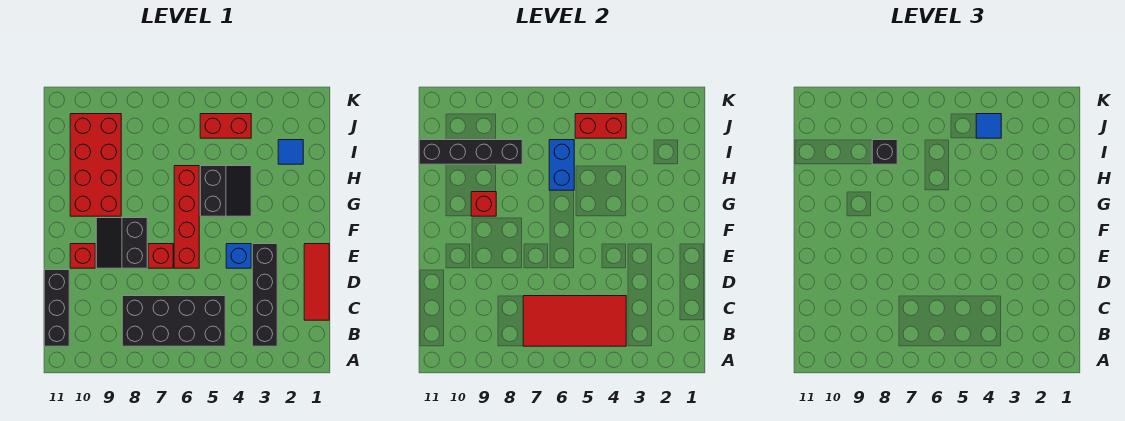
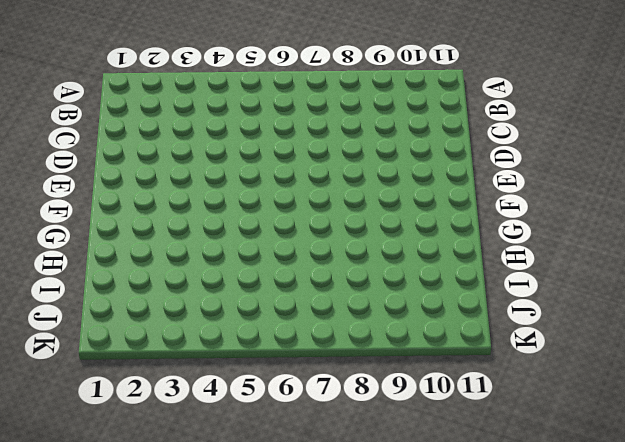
none -> black brick B3:E3 level 1
none -> black brick B5:C8 level 1
none -> black brick B11:D11 level 1

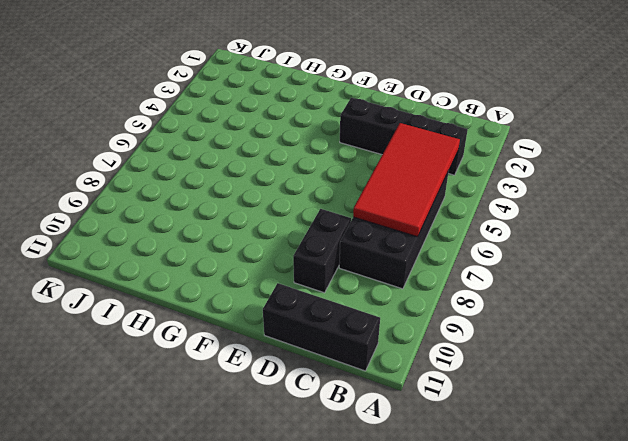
black brick D8:D9 level 1 -> none
none -> red tile C1:E1 level 1
none -> blue brick E4 level 1
none -> red brick E6:H6 level 1

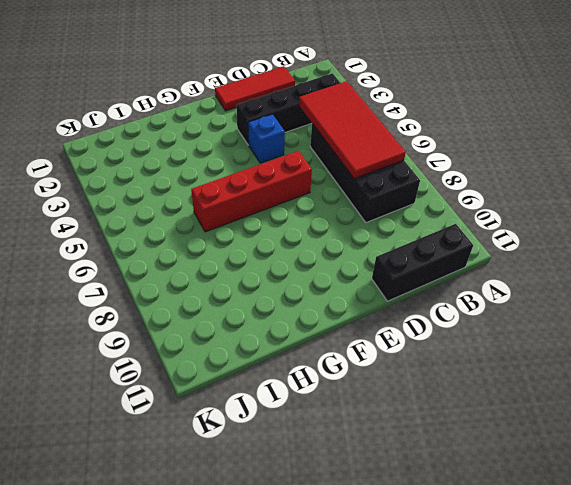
none -> red brick E7 level 1
none -> black slope E8:F9 level 1 top 8
none -> red brick E10 level 1

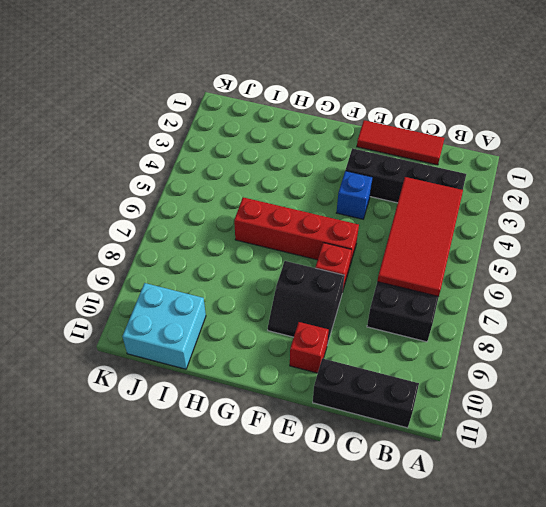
cyan brick I10:J11 level 1 -> red brick G9:J10 level 1
none -> black slope G4:H5 level 1 top 5
none -> blue tile I2 level 1
none -> red brick J4:J5 level 1

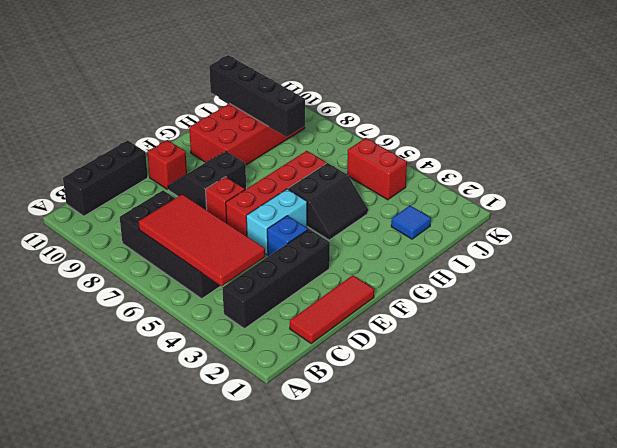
cyan brick E5:F5 level 1 -> none
none -> red brick G9 level 2
none -> blue brick H6:I6 level 2
none -> red brick J4:J5 level 2

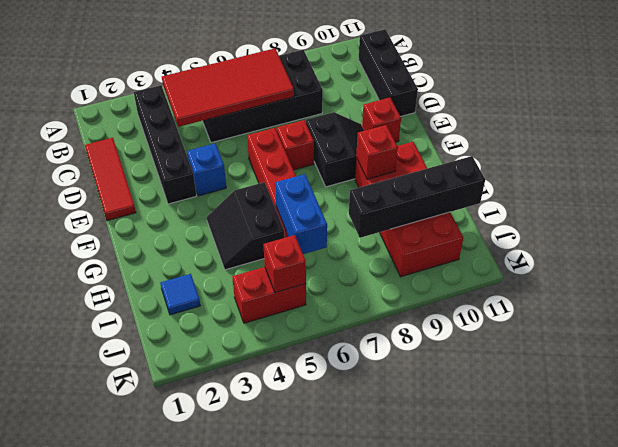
red brick J5 level 2 -> red brick J4:J5 level 2
none -> black brick I8 level 3
none -> blue tile J4 level 3

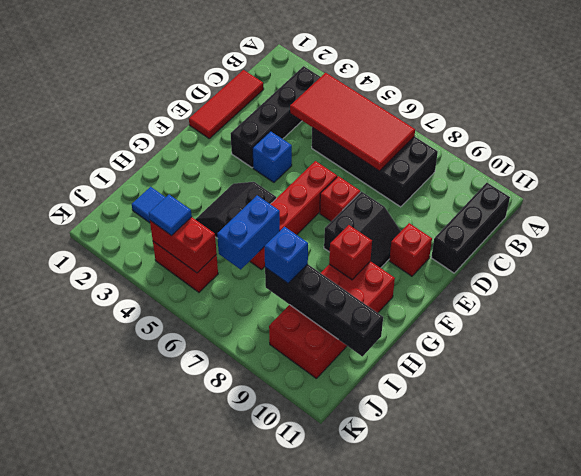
blue brick I8 level 3 -> black brick I8 level 3

